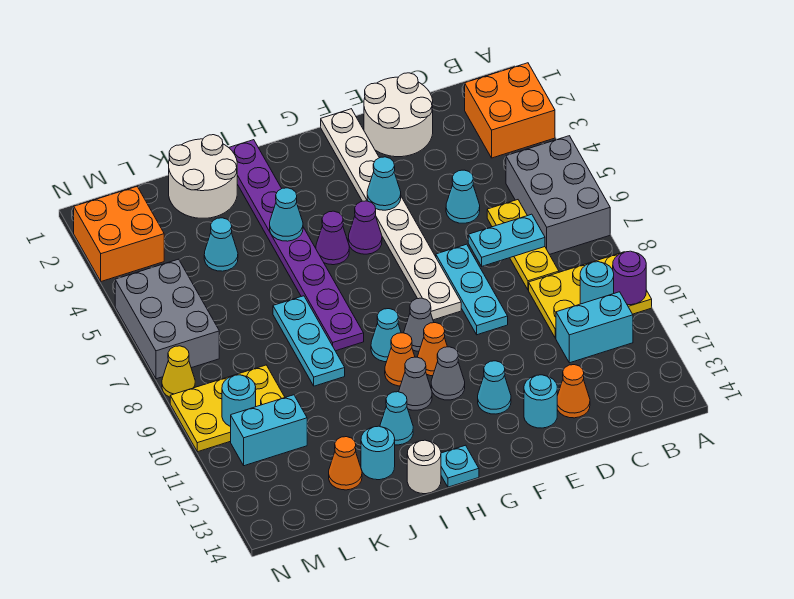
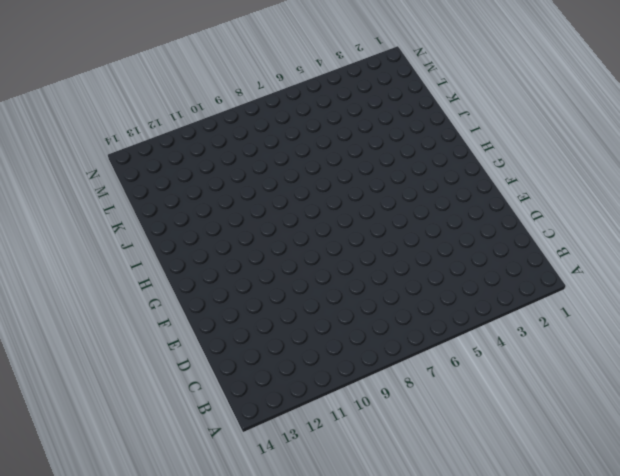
none -> orange brick A2:B3 level 1
none -> grey brick A5:B7 level 1
none -> yellow plate A9:C10 level 1
none -> cyan brick B11:C11 level 1

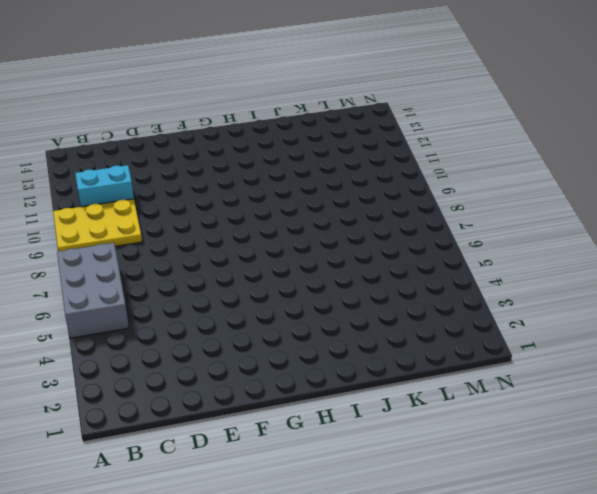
none -> orange brick A2:B3 level 1
none -> yellow plate C6:C8 level 1
none -> white round brick D1:E2 level 1
none -> cyan cone D5 level 1

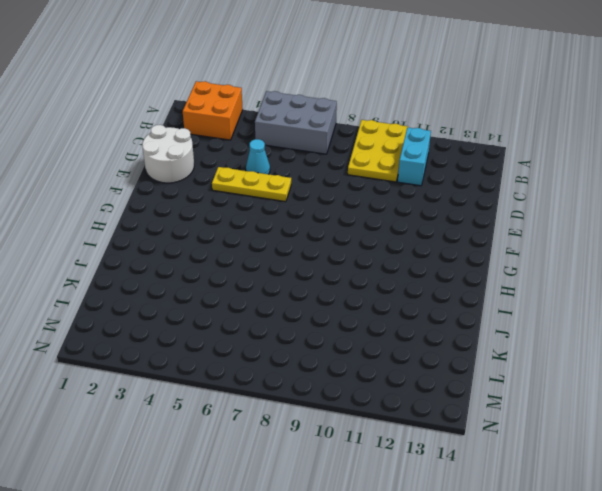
yellow plate E4:E6 level 1 -> yellow plate C6:C8 level 1
none -> orange cone D13 level 1
none -> cyan plate E7:E9 level 1
none -> cyan round brick E13 level 1
none -> white plate F1:F8 level 1

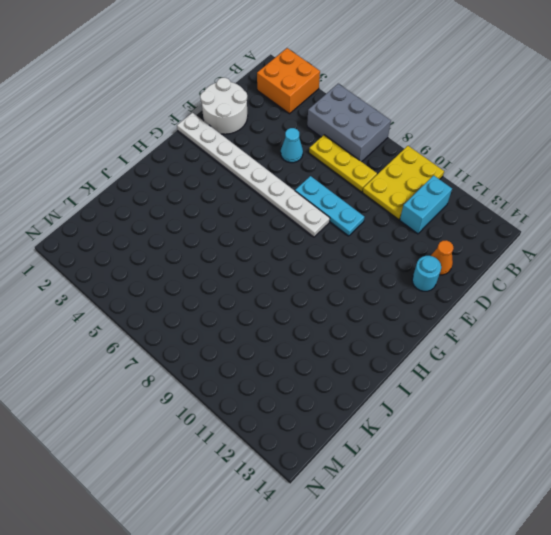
none -> cyan cone F12 level 1
none -> purple cone G5 level 1
none -> grey cone G9 level 1
none -> orange cone G10 level 1

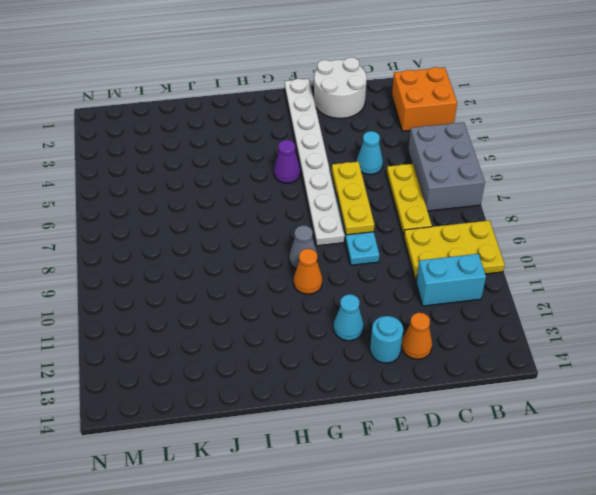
yellow plate E6:E8 level 2 -> none
none -> grey cone G11 level 1
none -> purple cone H5 level 1
none -> cyan cone H9 level 1
none -> orange cone H10 level 1

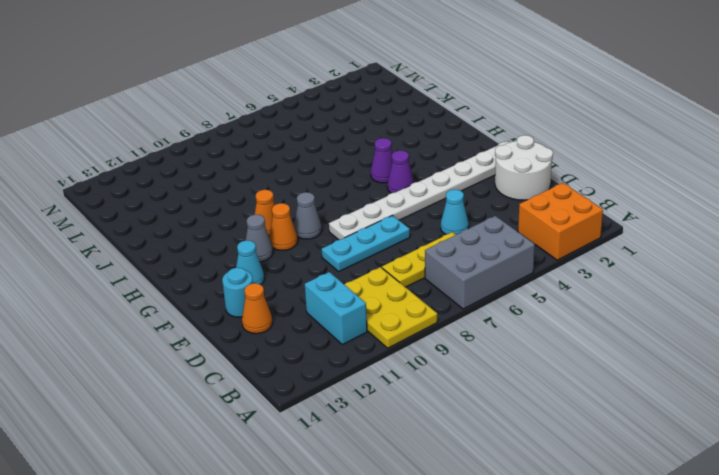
none -> cyan cone H9 level 1
none -> grey cone H11 level 1
none -> cyan plate H14 level 1
none -> purple plate I1:I8 level 1

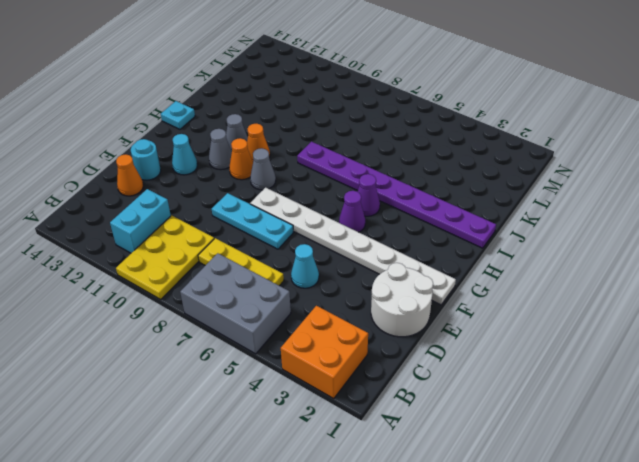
none -> cyan cone H9 level 1
none -> cyan cone I12 level 1
none -> white round brick I14 level 1
none -> white round brick J1:K2 level 1

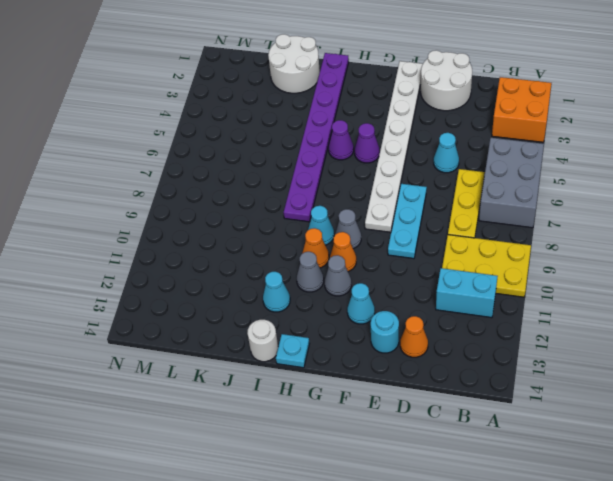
none -> cyan plate J7:J9 level 1
none -> cyan round brick J13 level 1
none -> cyan cone K4 level 1
none -> orange cone K13 level 1

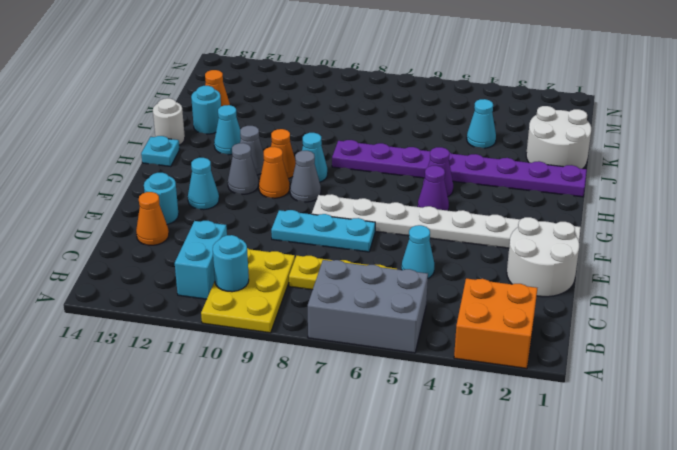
none -> cyan plate J7:J9 level 1
none -> yellow plate L9:N10 level 1
none -> cyan brick L11:M11 level 1
none -> orange brick M2:N3 level 1

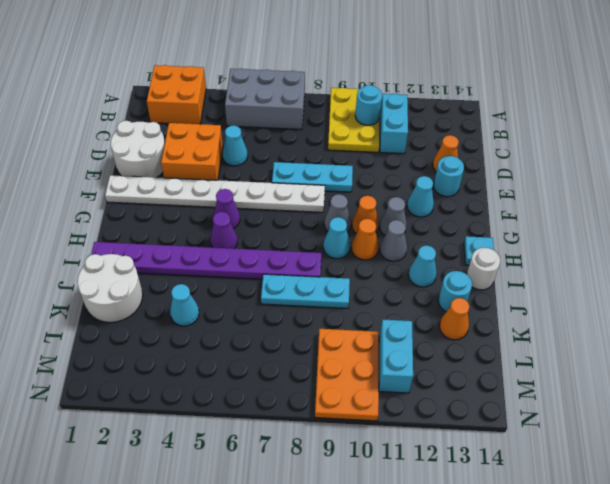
orange brick D3:E4 level 1 -> orange brick M2:N3 level 1
orange plate L9:N10 level 1 -> yellow plate L9:N10 level 1
none -> yellow plate C6:C8 level 1
none -> grey brick M5:N7 level 1
none -> yellow cone N8 level 1
none -> purple round brick A10 level 2

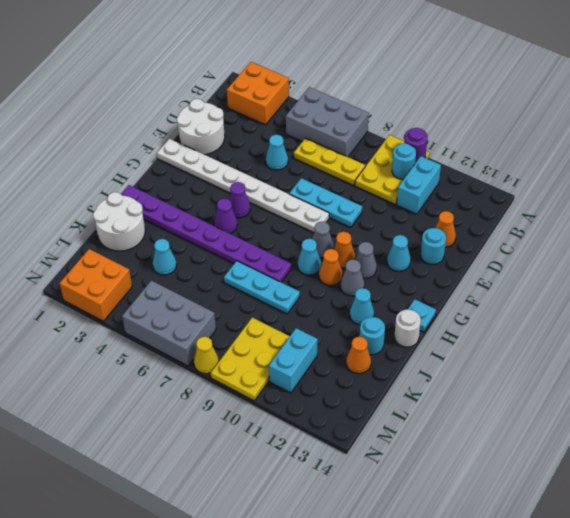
none -> cyan plate C7:D7 level 2
none -> cyan cone F4 level 2
none -> cyan cone I4 level 2
none -> cyan round brick M10 level 2

